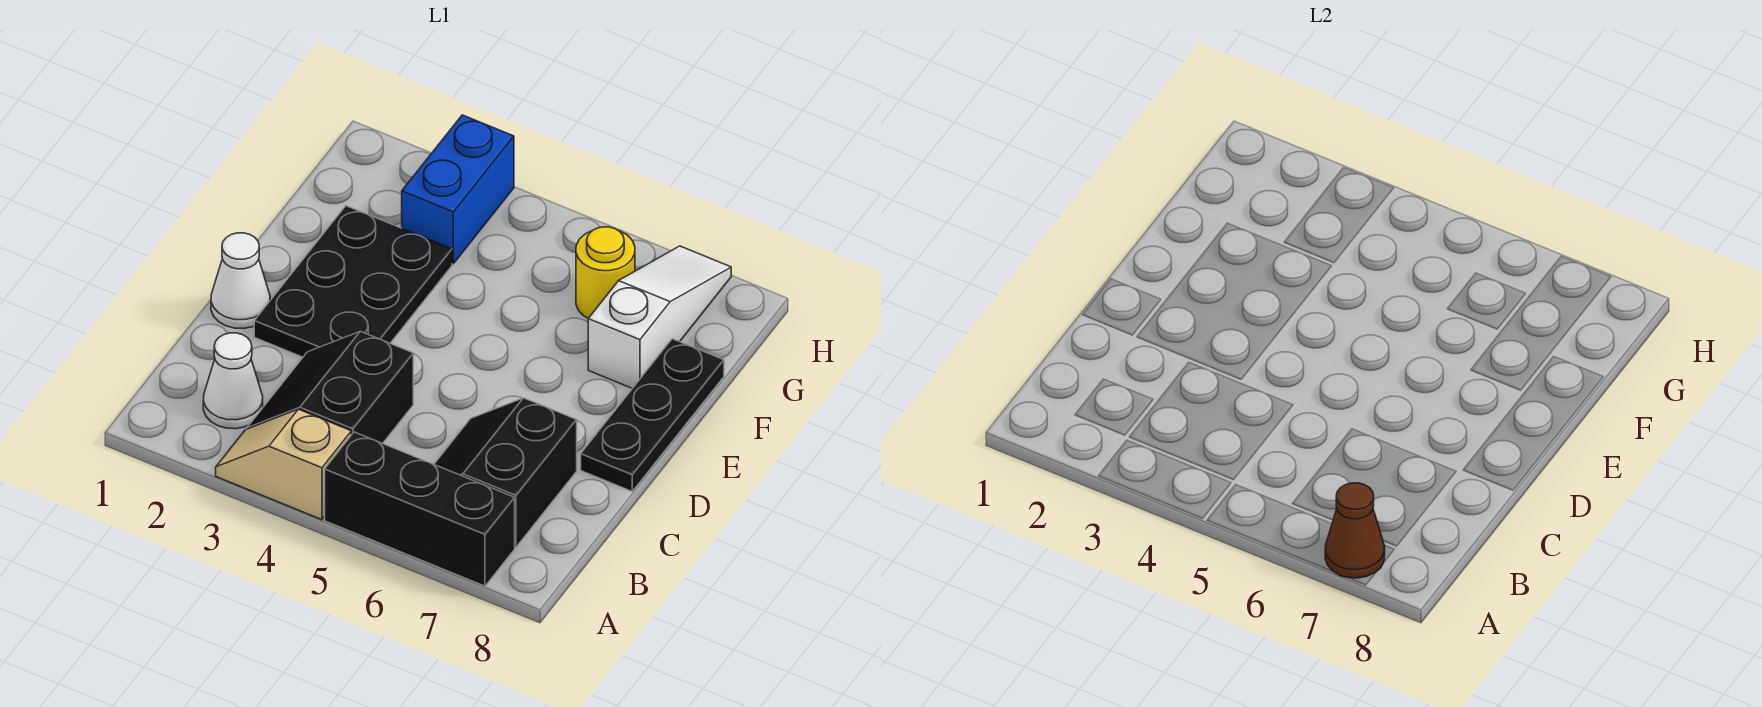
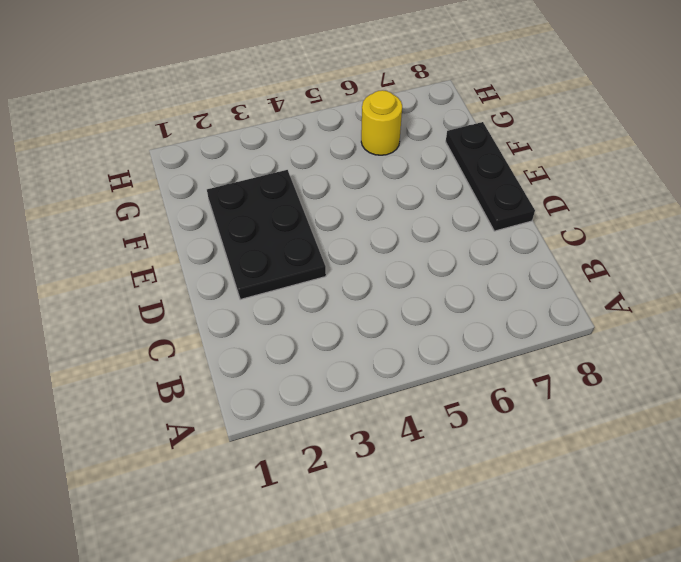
none -> tan slope A3:A4 level 1 top 4
none -> black brick A5:A7 level 1
none -> white cone B2 level 1

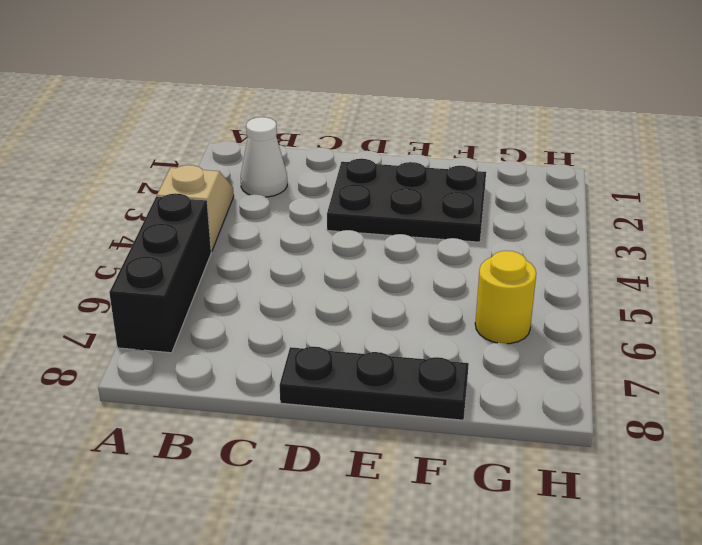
none -> black slope B3:C4 level 1 top 4
none -> black slope B6:C7 level 1 top 7
none -> white cone D1 level 1

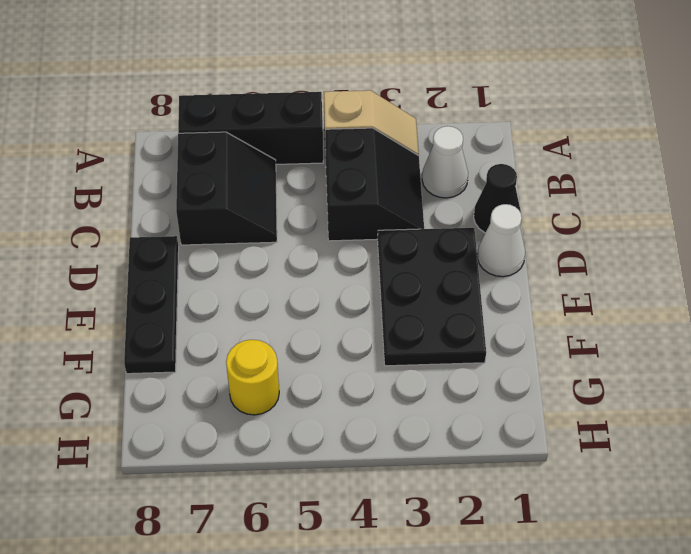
black cone C1 level 1 -> none
none -> white slope F7:H7 level 1 top F
none -> blue brick G3:H3 level 1
none -> brown cone A7 level 2

